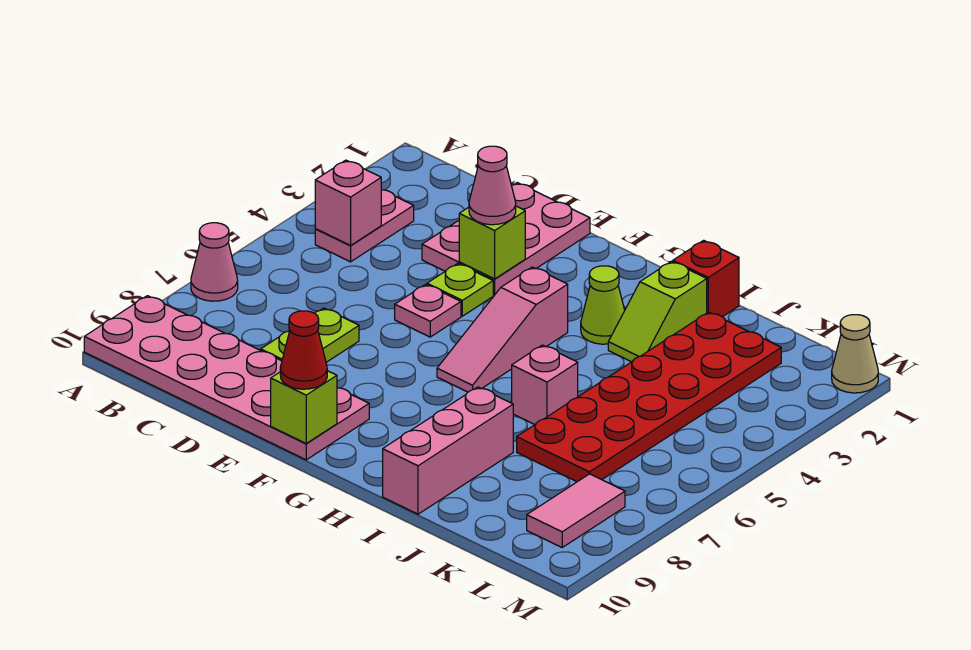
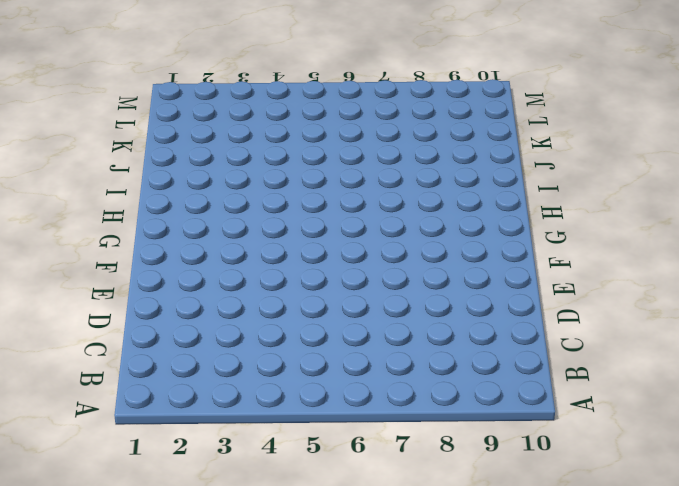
none -> pink cone A7 level 1
none -> pink plate A9:F10 level 1
none -> pink plate B3:B4 level 1

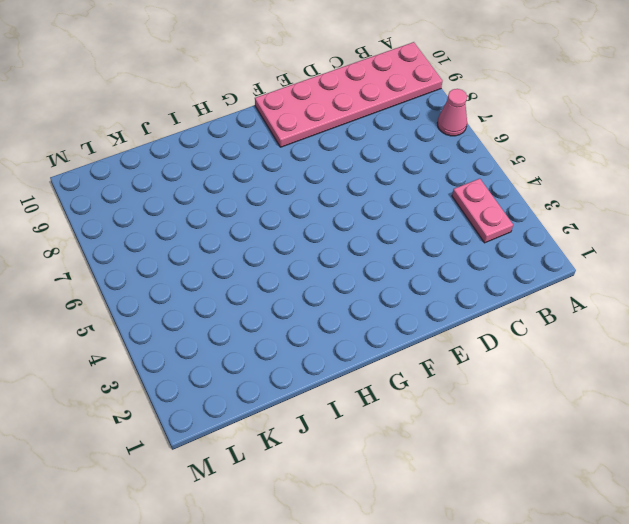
none -> pink plate D1:E3 level 1
none -> lime plate D7:D8 level 1
none -> lime plate E4 level 1

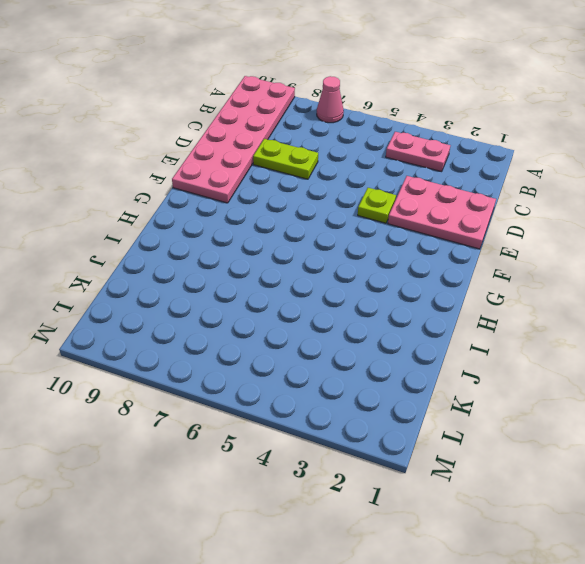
none -> pink plate E5 level 1
none -> pink slope G4:G6 level 1 top 4
none -> lime cone H3 level 1

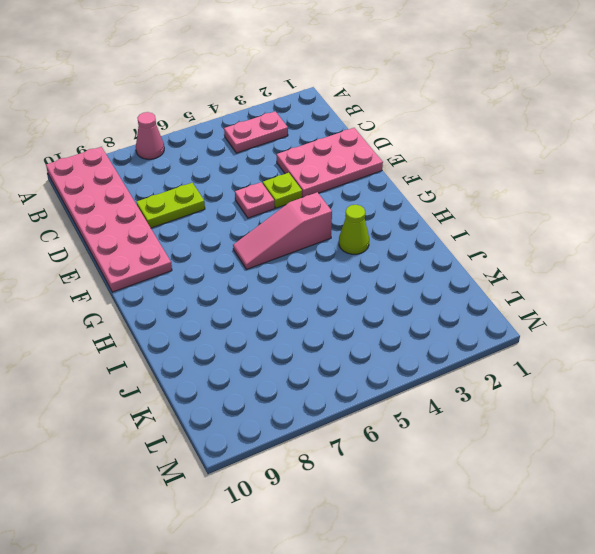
none -> red brick I1 level 1
none -> lime slope I2:I3 level 1 top 2
none -> pink brick I6 level 1

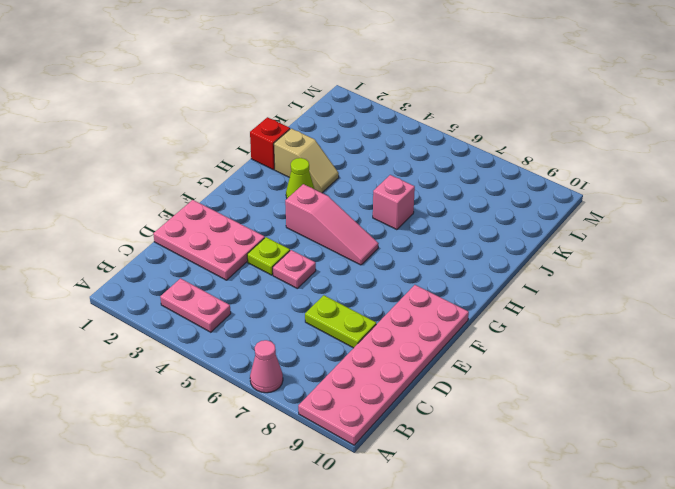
tan slope I2:I3 level 1 top 2 -> lime slope I2:I3 level 1 top 2
none -> pink brick I8:I10 level 1
none -> red plate J2:K7 level 1
none -> pink tile L8:L9 level 1

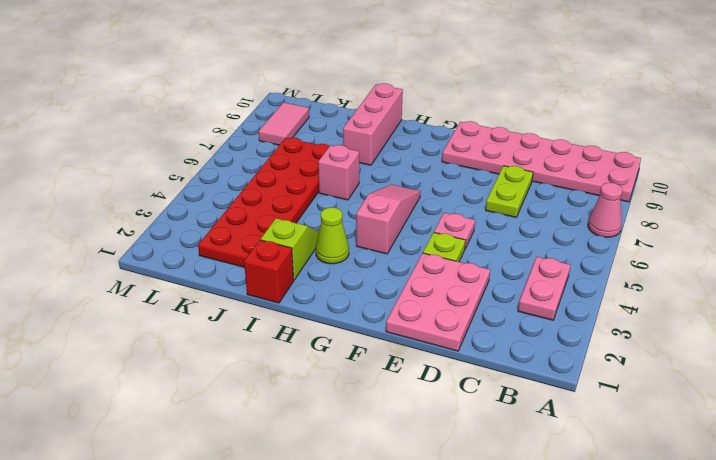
none -> tan cone M1 level 1
none -> pink brick B4 level 2
none -> lime brick E3 level 2

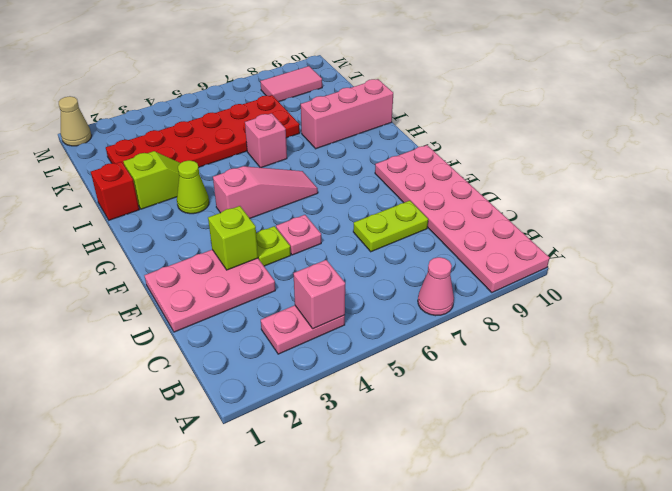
none -> lime brick F10 level 2
none -> pink cone E3 level 3
none -> red cone F10 level 3

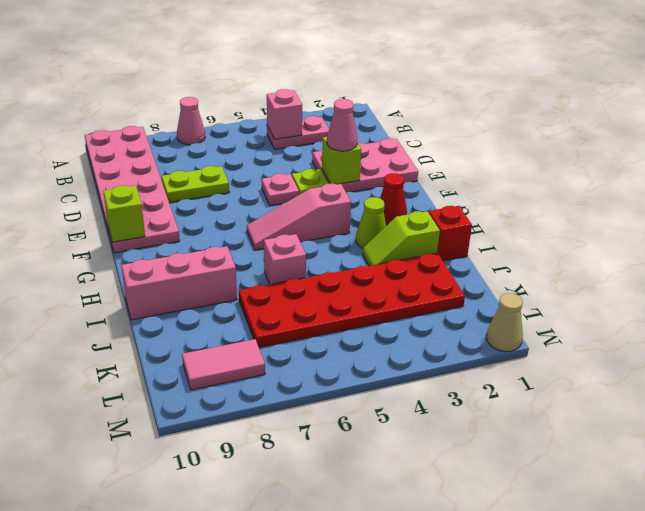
red cone G2 level 1 -> red cone F10 level 3

